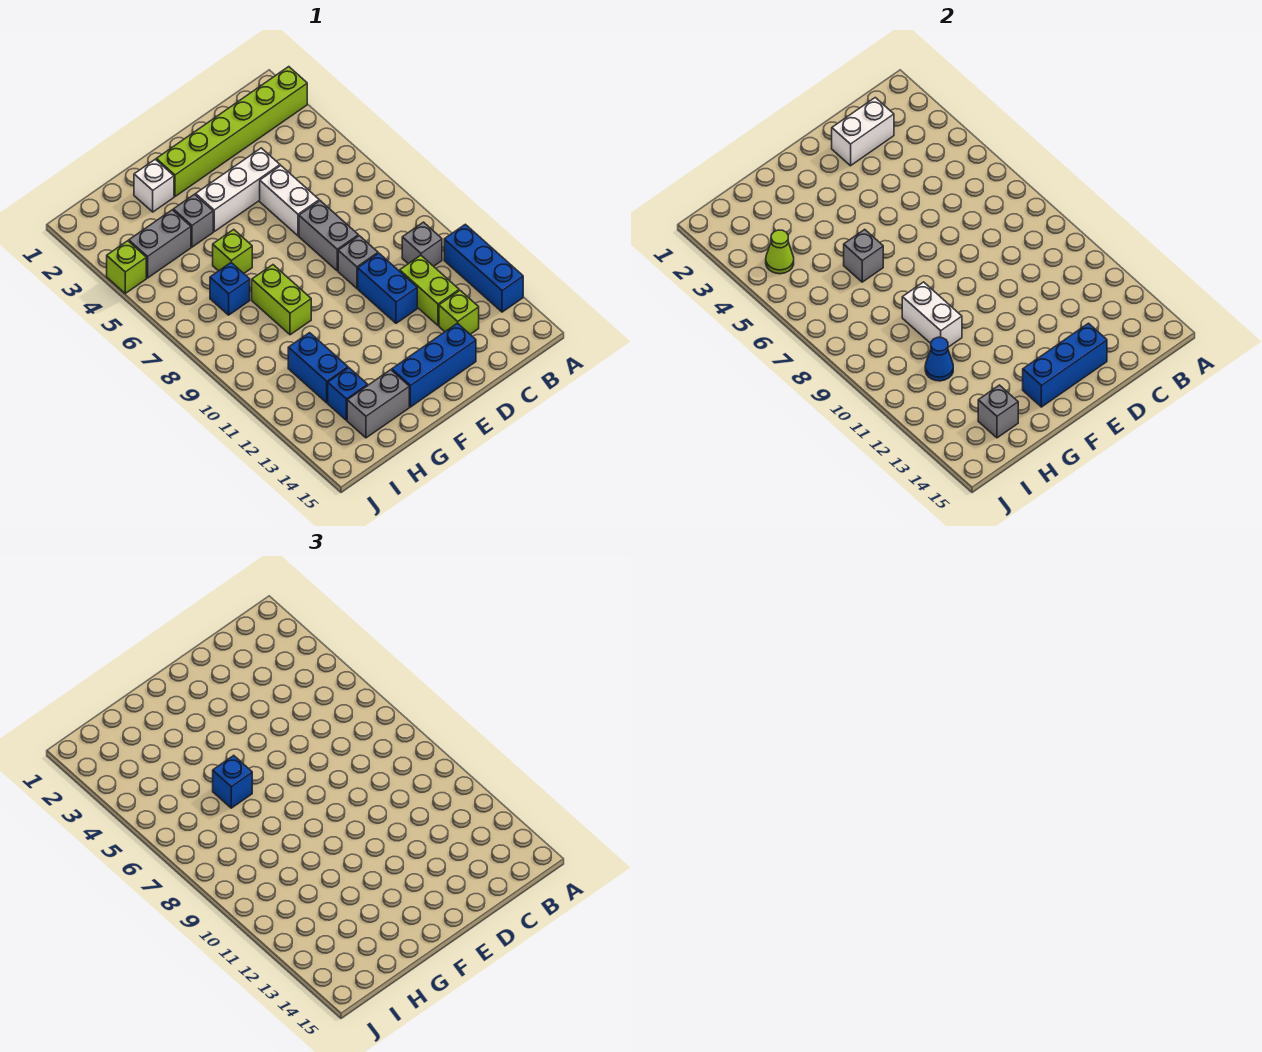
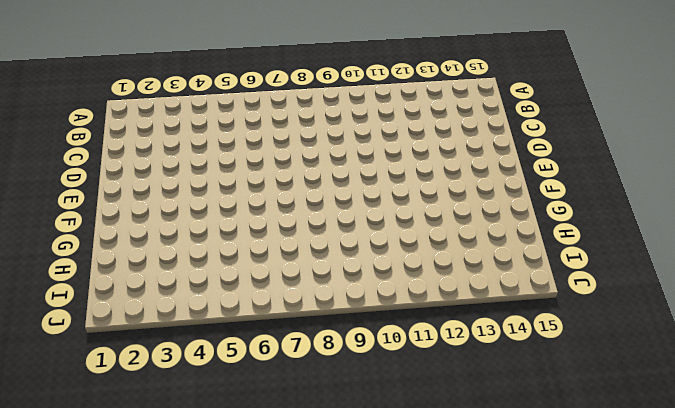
none -> lime brick A2:F2 level 1
none -> blue brick A11:A13 level 1
none -> grey brick B10 level 1

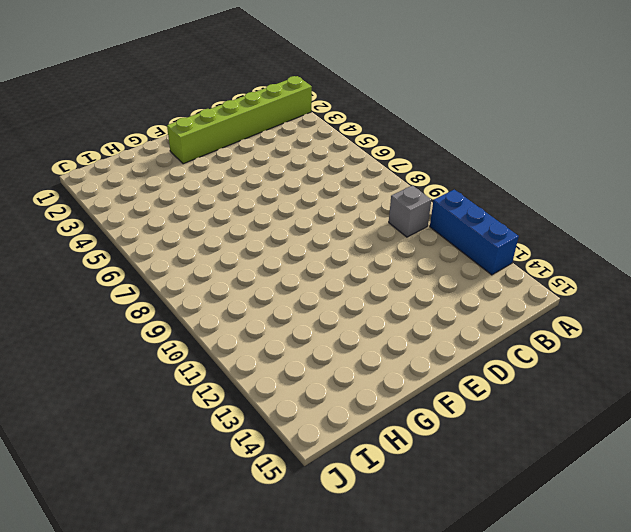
none -> lime brick C11:C12 level 1
none -> lime brick C13 level 1
none -> white brick D4:F4 level 1

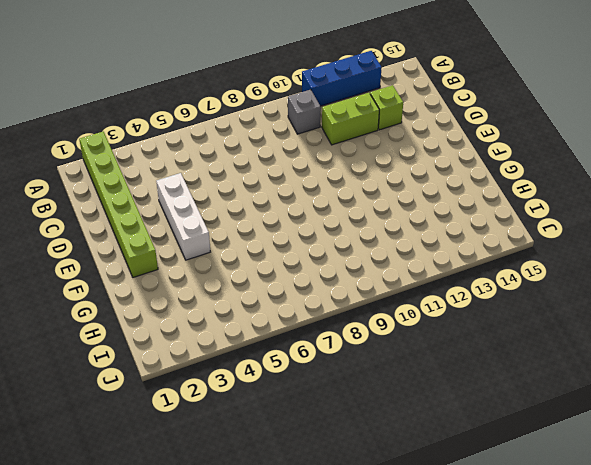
none -> white brick D5:D6 level 1
none -> grey brick D7:D8 level 1
none -> grey brick D9 level 1

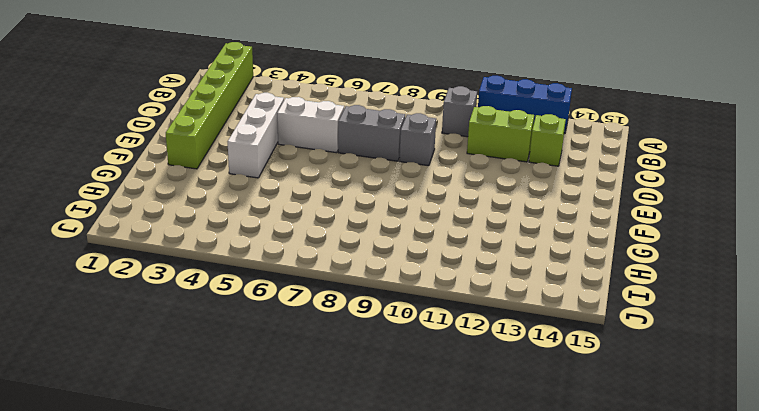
none -> blue brick D10:D11 level 1
none -> blue brick D14:F14 level 1
none -> white brick G2 level 1

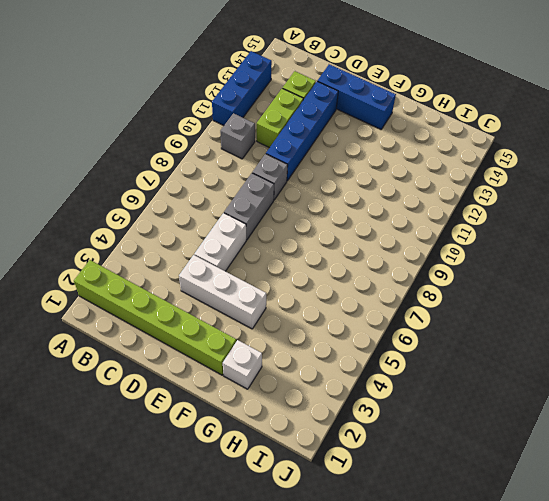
blue brick D10:D13 level 1 -> blue brick D10:D11 level 1
none -> grey brick G4 level 1
none -> lime brick G6 level 1
none -> lime brick G8:G9 level 1

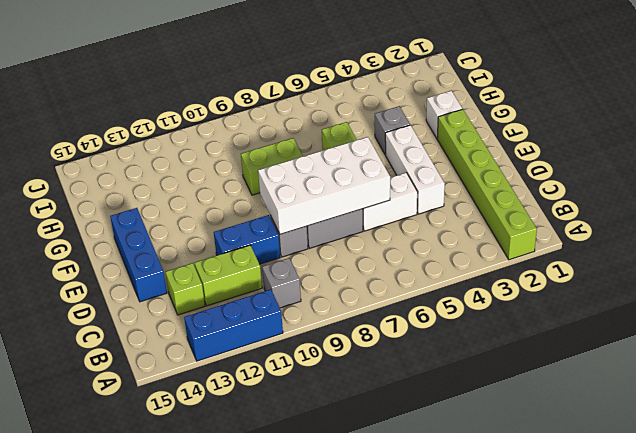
white brick D6:E9 level 2 -> none
none -> grey brick G14:H14 level 1
none -> grey brick H4:I4 level 1
none -> blue brick H7 level 1

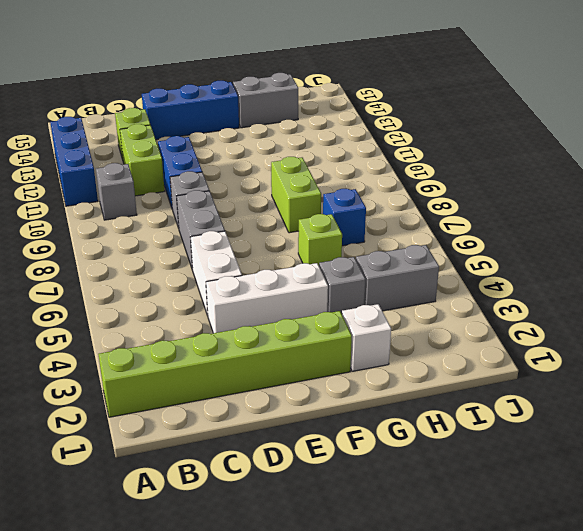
none -> blue brick H11:H12 level 1
none -> blue brick H13 level 1
none -> lime brick J4 level 1

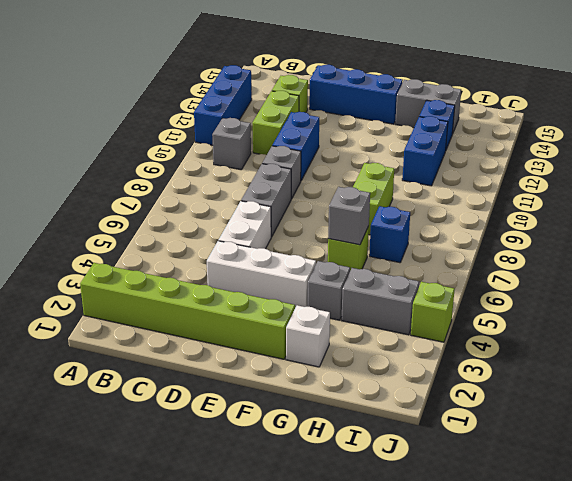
none -> white brick C2:D2 level 2
none -> blue brick D14:F14 level 2
none -> white brick G9:G10 level 2

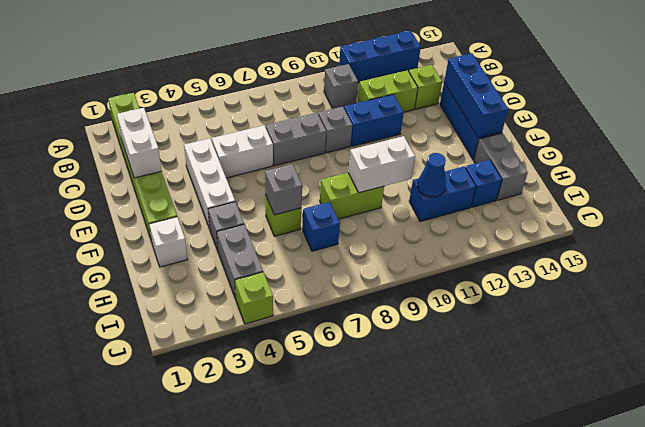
none -> grey brick H14 level 2
none -> lime cone I4 level 2
none -> blue brick G6 level 3

